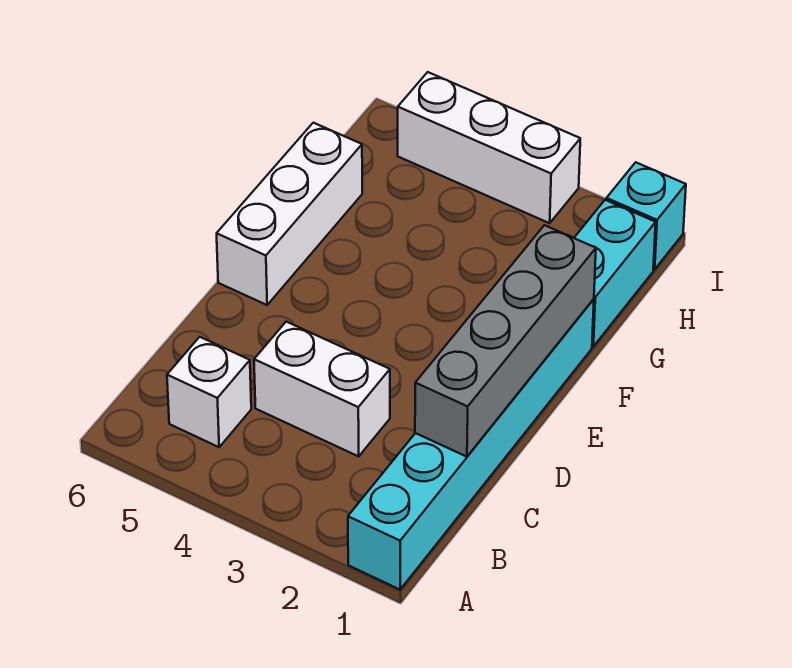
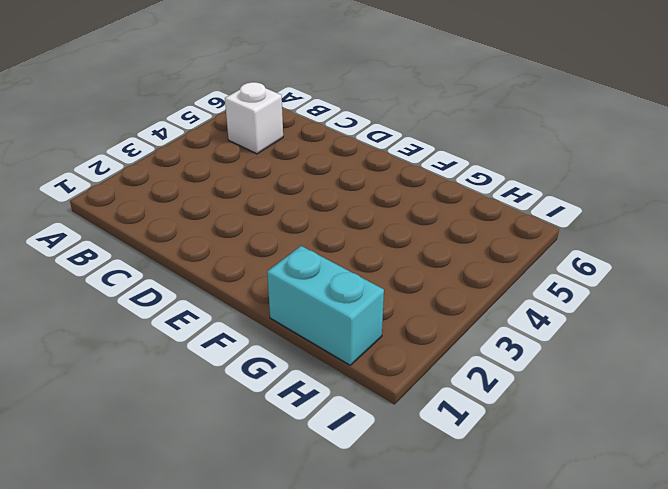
none -> cyan brick A1:F1 level 1
none -> white brick C3:C4 level 1

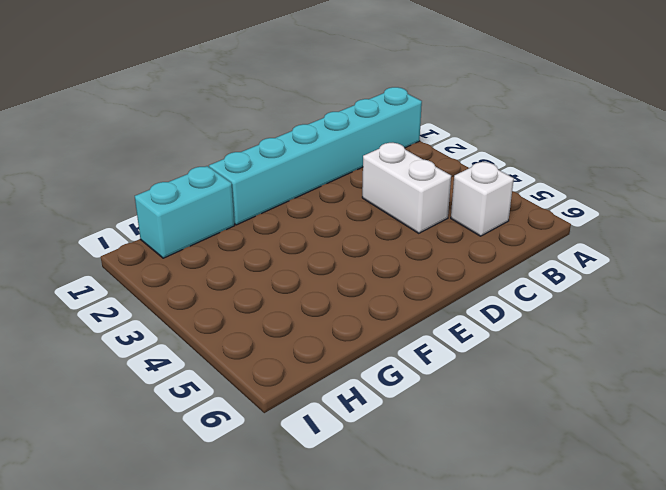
none -> white brick E6:G6 level 1
none -> cyan brick I1 level 1

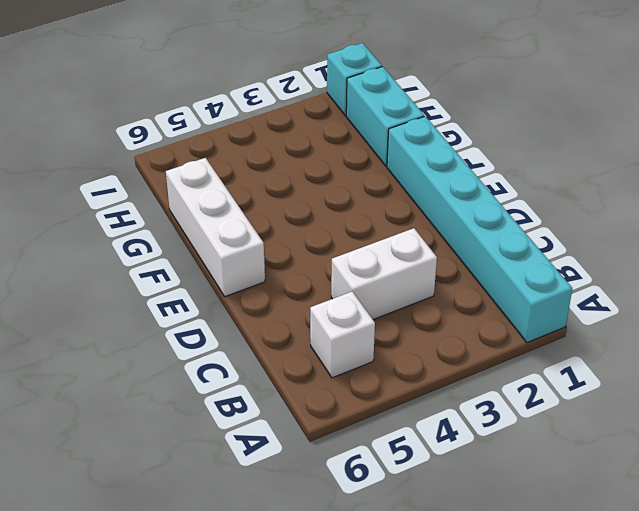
none -> white brick I3:I5 level 1
none -> grey brick C1:F1 level 2

